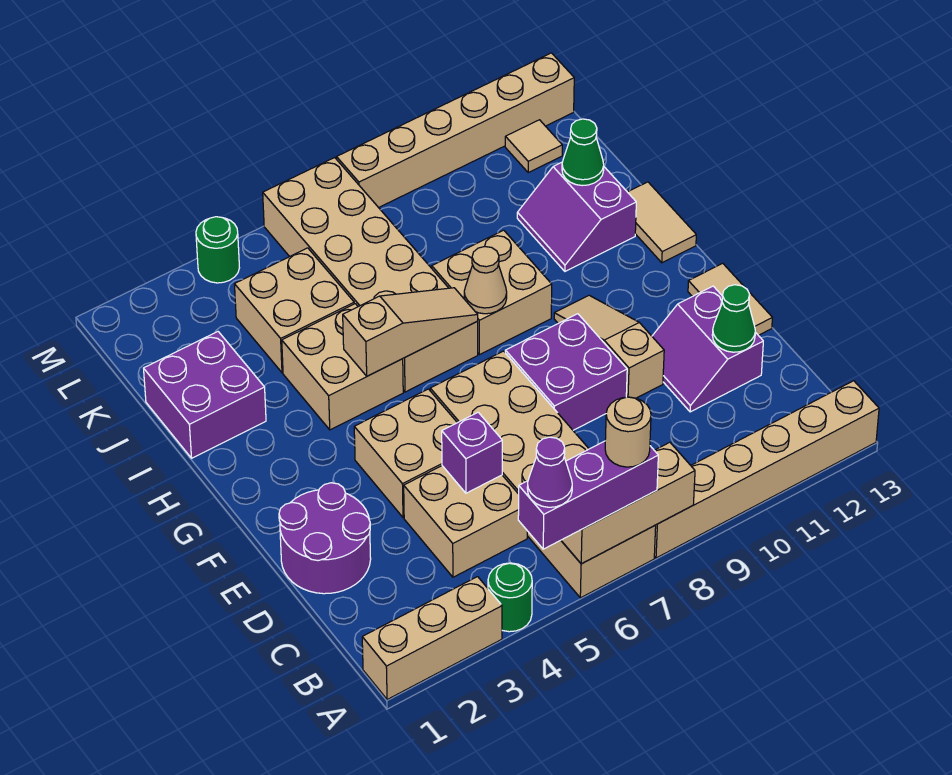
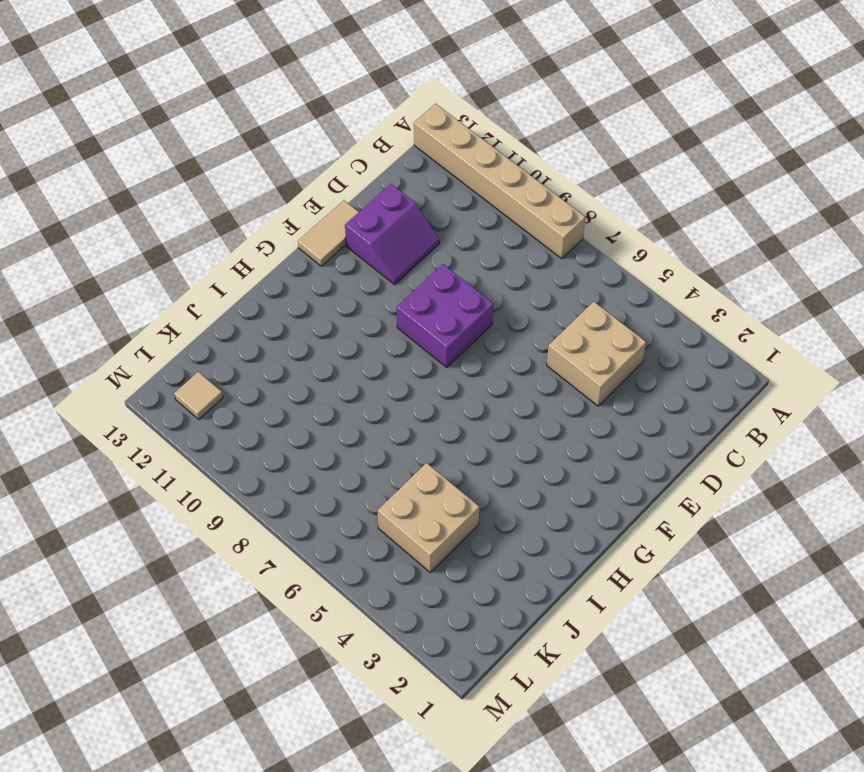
none -> tan brick A1:A3 level 1
none -> green round brick A4 level 1
none -> tan brick A6:F7 level 1
none -> purple round brick D1:E2 level 1

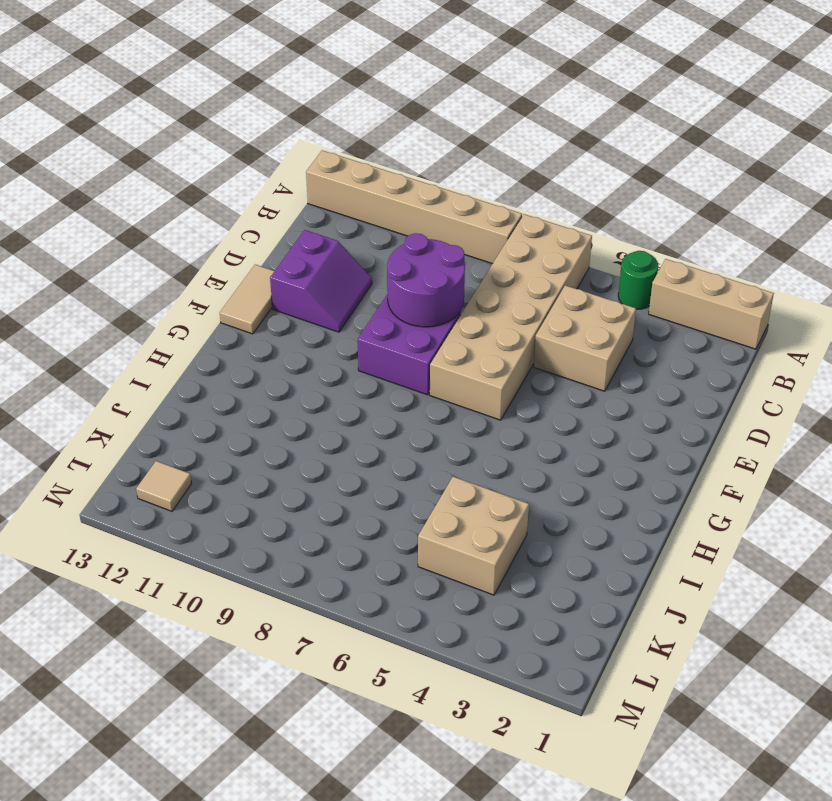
purple round brick D8:E9 level 2 -> purple round brick D1:E2 level 1
none -> tan brick E4:F5 level 1
none -> tan slope E10:G10 level 1 top E
none -> tan brick H4:I5 level 1
none -> tan brick H6:M7 level 1

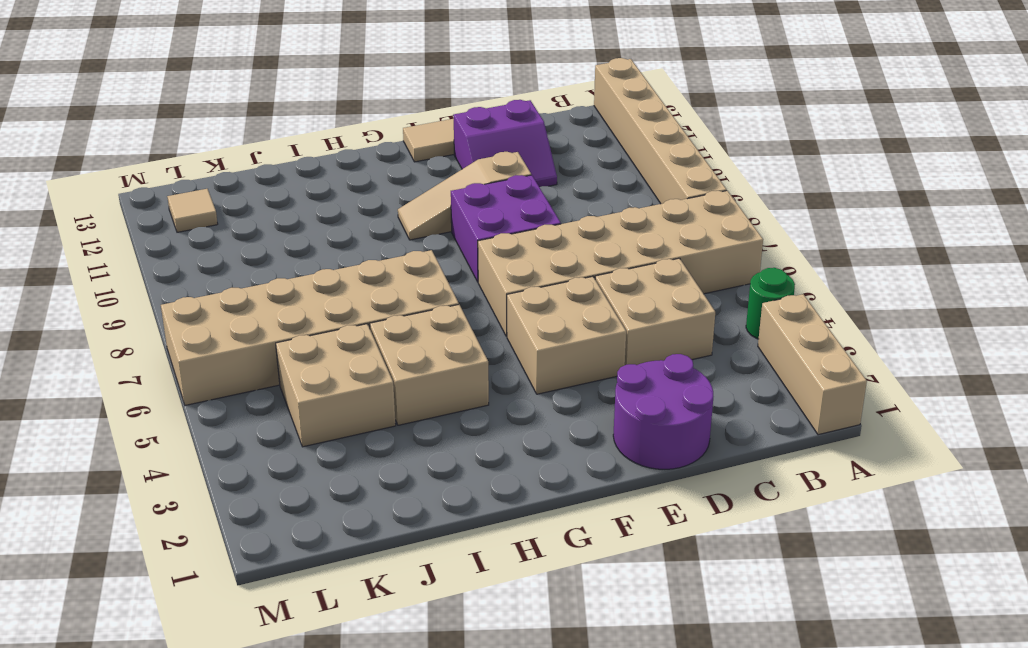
none -> tan brick H8:I9 level 1
none -> tan tile H13:I13 level 1
none -> purple brick I1:J2 level 1
none -> purple slope I11:J12 level 1 top 12

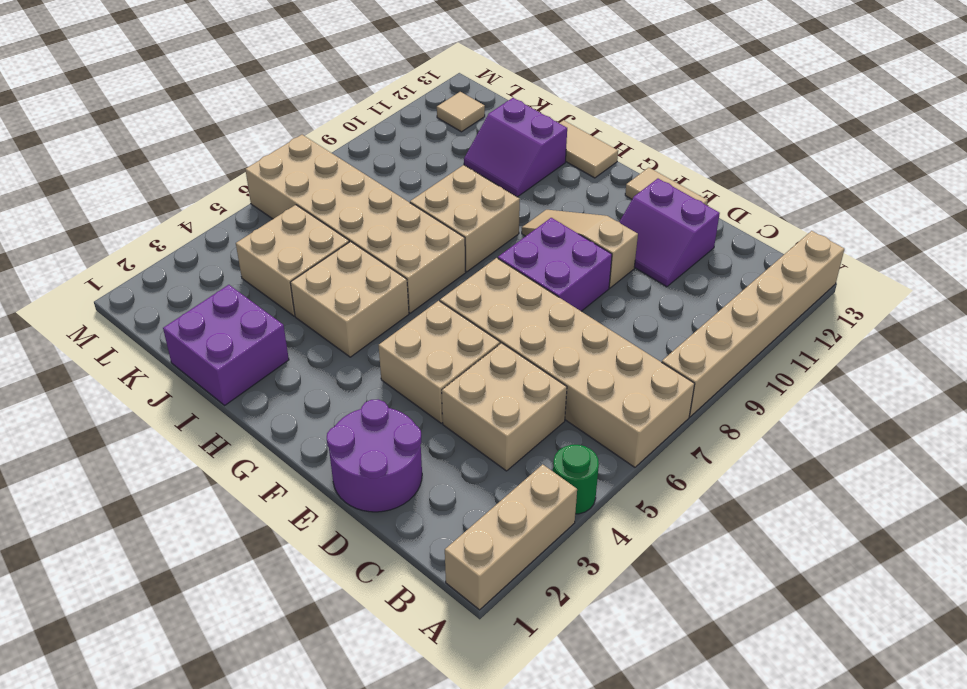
none -> green round brick M4 level 1
none -> tan brick M8:M13 level 1
none -> tan brick A6:A8 level 2
none -> purple brick D5 level 2

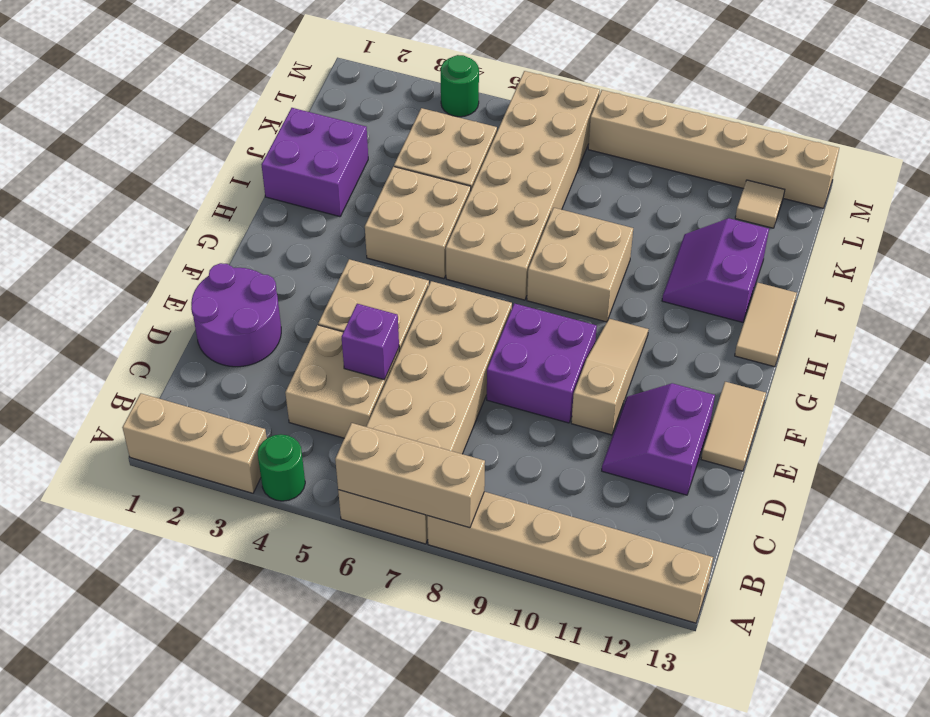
none -> green cone D12 level 2
none -> tan slope H5:H7 level 2 top 5
none -> tan cone H8 level 2
none -> green cone J12 level 2

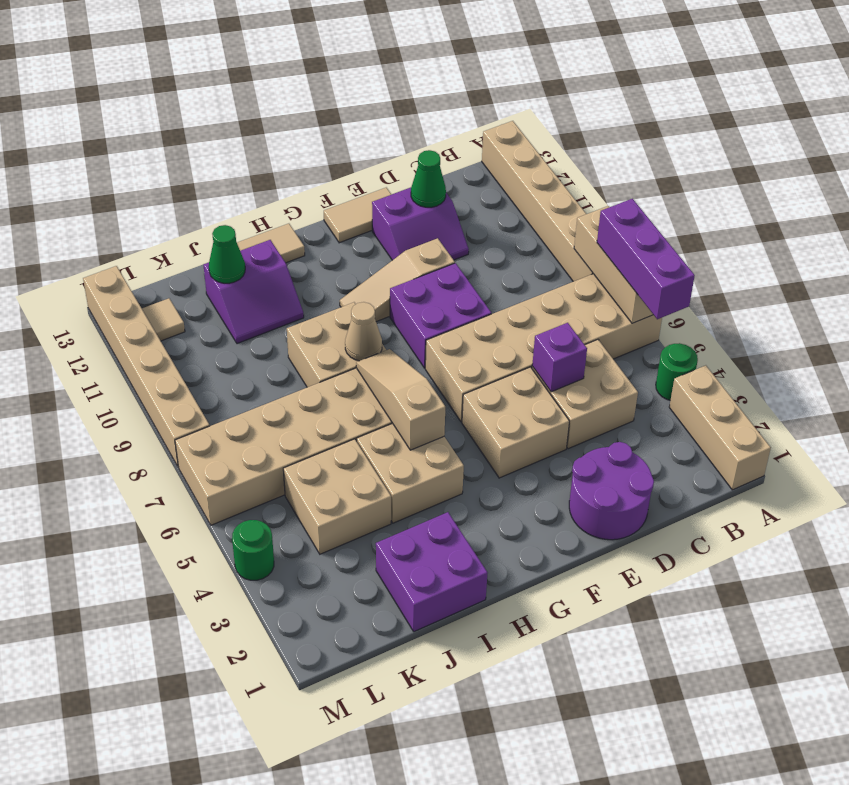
none -> purple cone A5 level 4
none -> tan round brick A7 level 4

